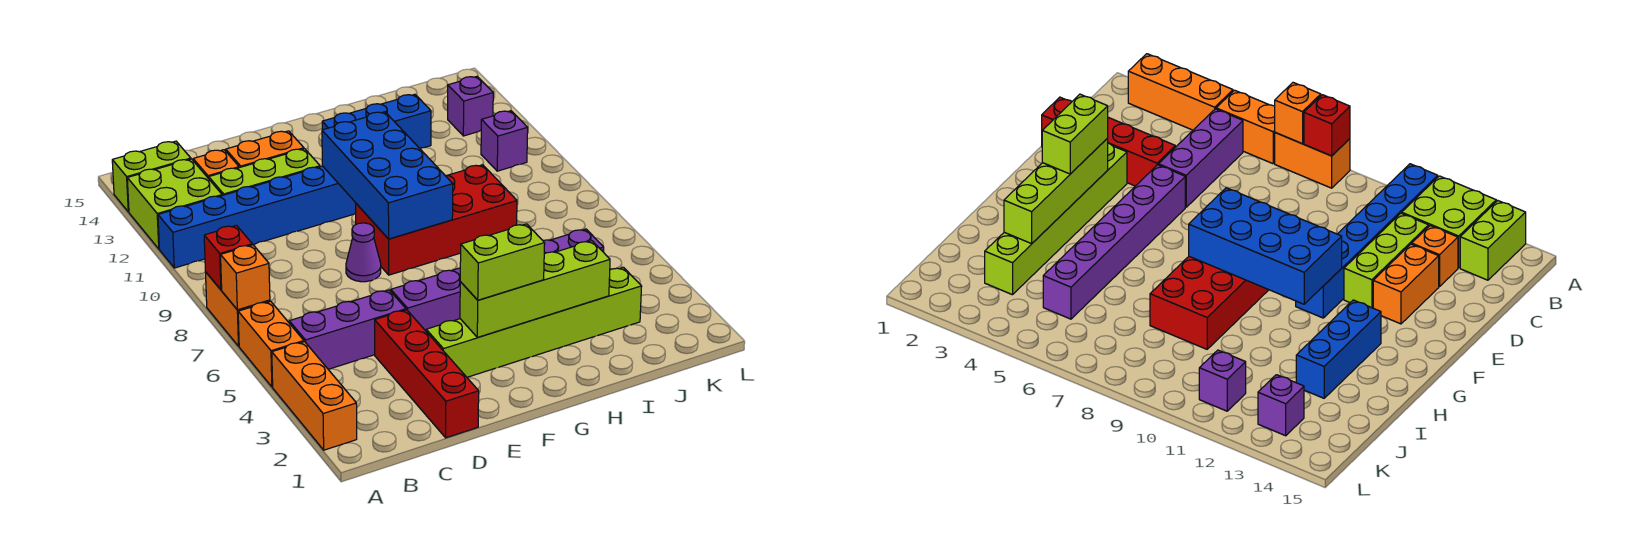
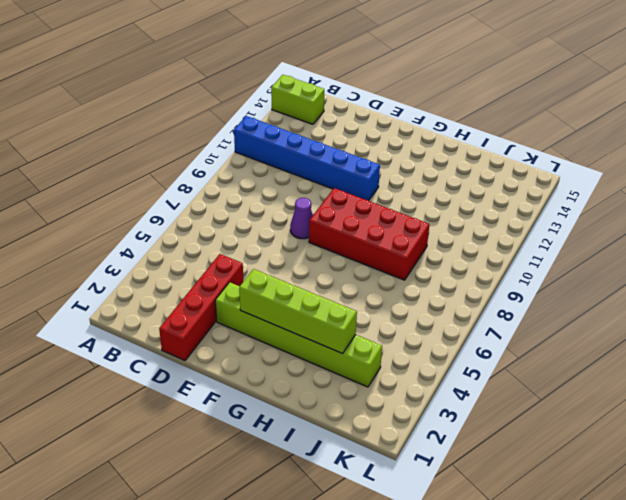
none -> orange brick A2:A4 level 1
none -> orange brick A5:A6 level 1
none -> orange brick A7:A8 level 1

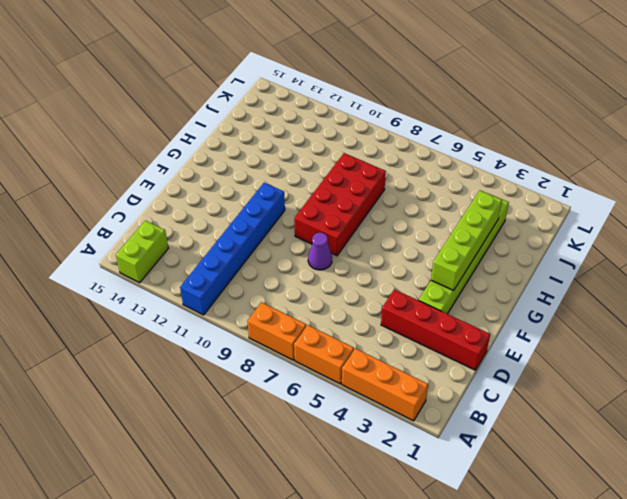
none -> lime brick A12:B13 level 1
none -> purple brick B5:D5 level 1
none -> lime brick C12:E12 level 1

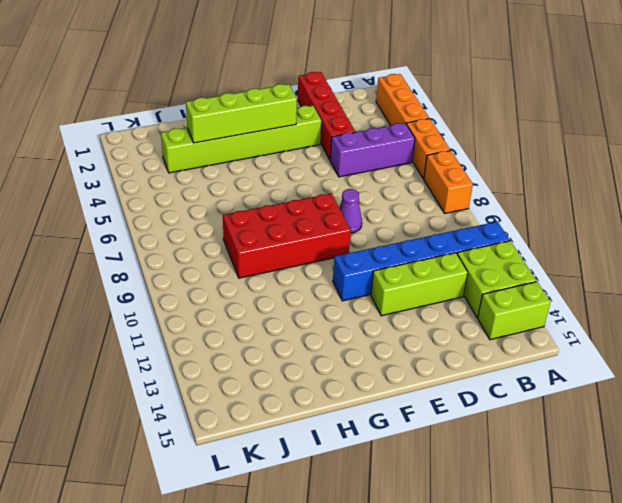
none -> orange brick C13 level 1
none -> orange brick D13:E13 level 1
none -> purple brick E5:J5 level 1

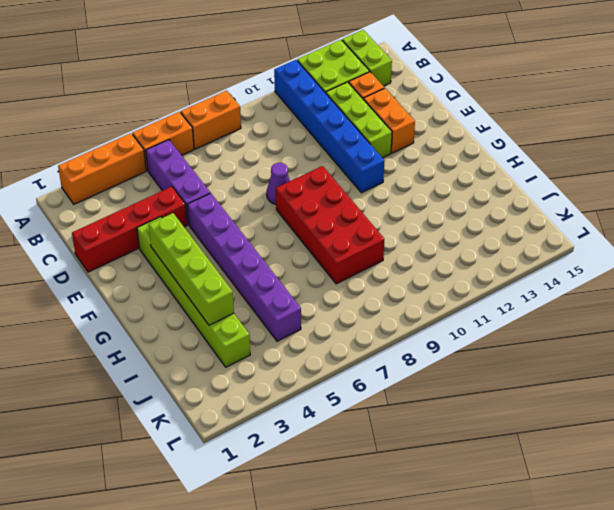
none -> blue brick G13:I13 level 1
none -> purple brick K11 level 1
none -> purple brick K13 level 1

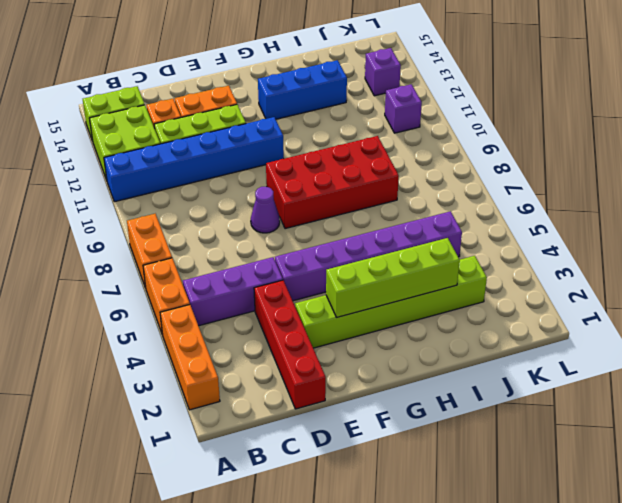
none -> orange brick A7 level 2
none -> red brick A8 level 2
none -> blue brick F8:G11 level 2

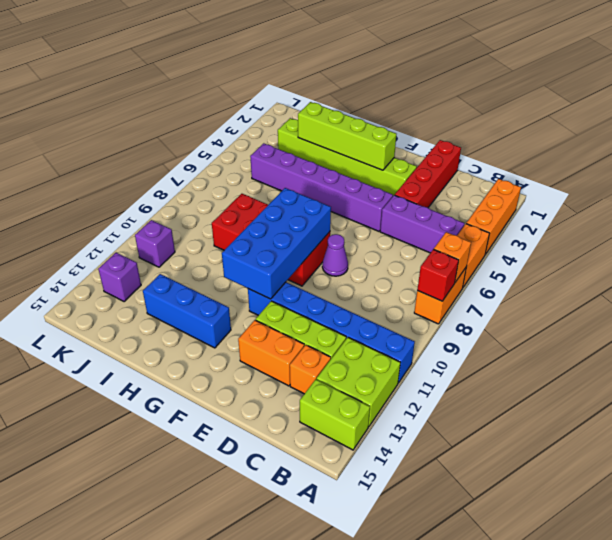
none -> lime brick F3:G3 level 3

